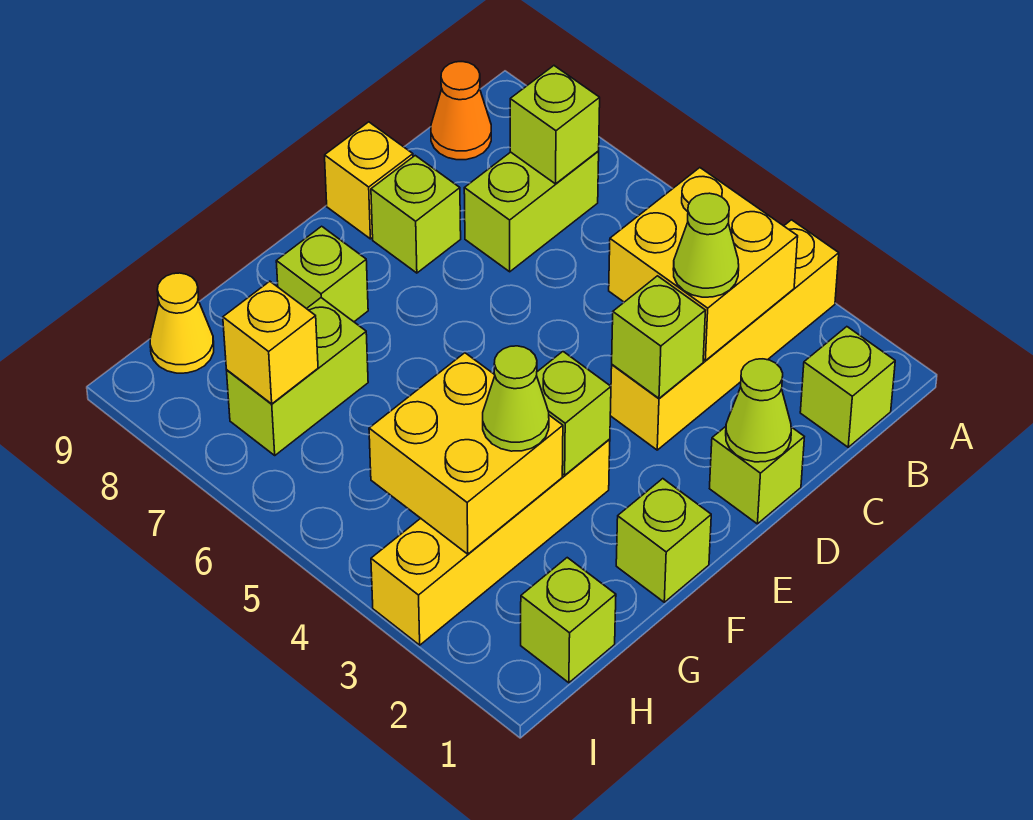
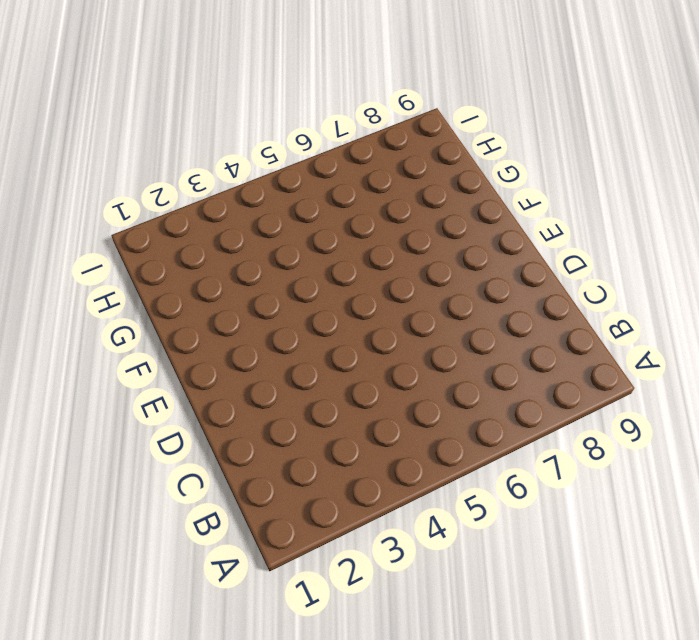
none -> yellow brick A3:D3 level 1
none -> lime brick B1 level 1
none -> lime brick B7:C7 level 1

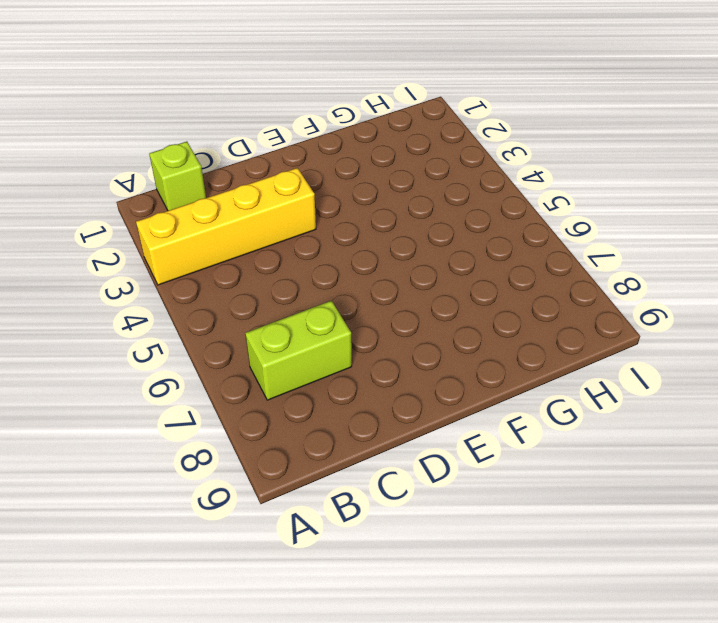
none -> orange cone B9 level 1
none -> lime brick D1 level 1
none -> lime brick D8 level 1

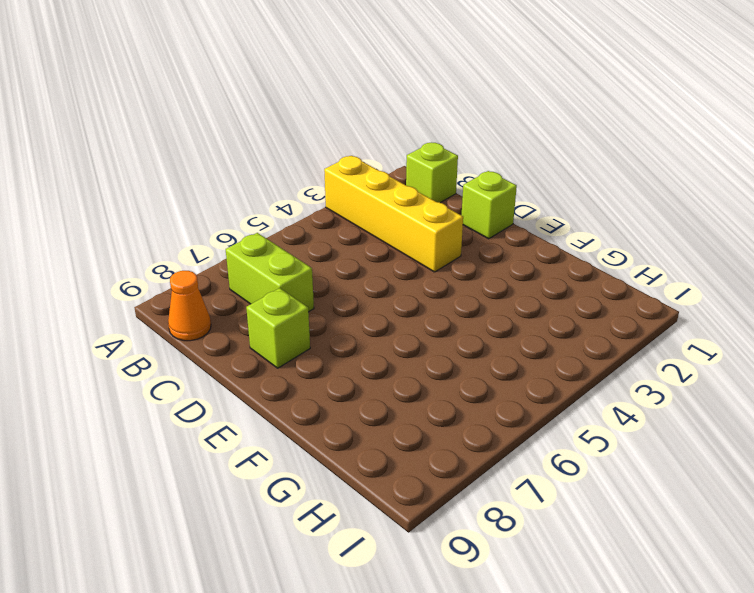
none -> yellow brick D9 level 1
none -> lime brick F1 level 1
none -> yellow brick F3:I3 level 1

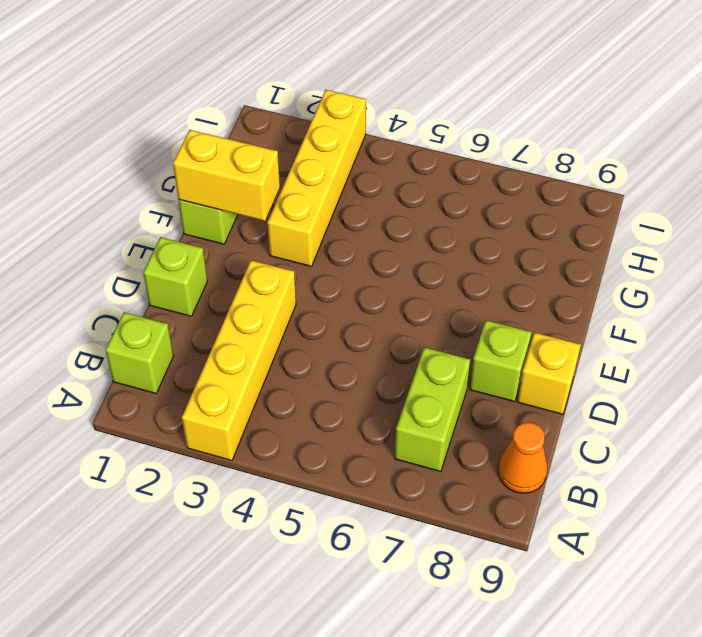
yellow brick F1:F2 level 2 -> none
none -> lime brick F8 level 1
none -> lime brick G7:H7 level 1
none -> lime brick H1 level 1

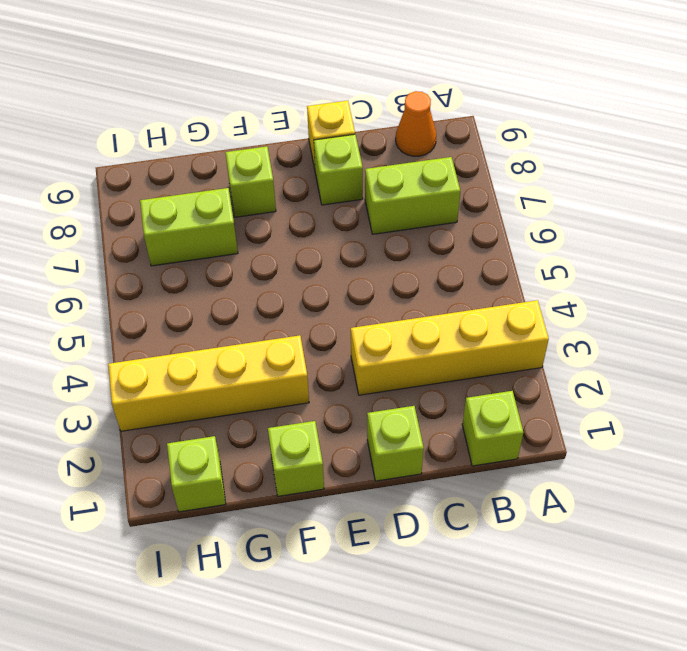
none -> yellow cone H9 level 1
none -> yellow brick B3:C4 level 2
none -> lime brick B7 level 2

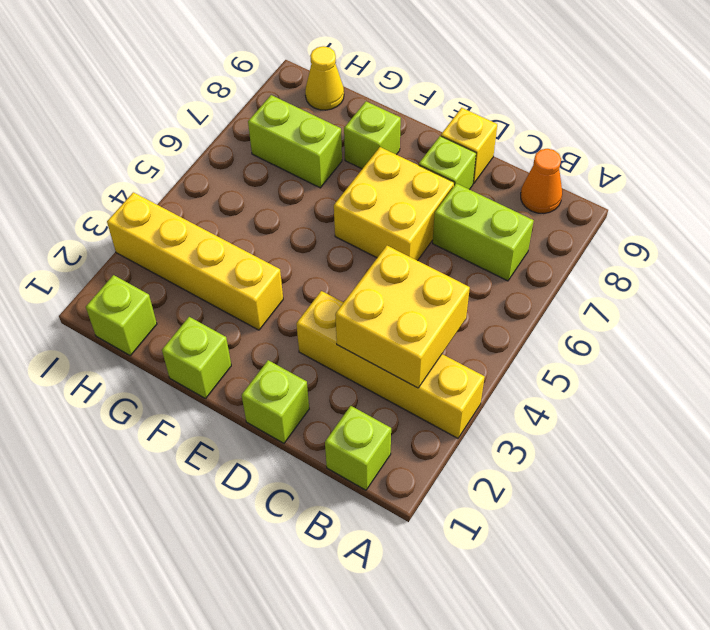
yellow brick D6:E7 level 1 -> yellow brick G3:H4 level 2
none -> lime brick B7 level 2
none -> lime cone D1 level 2
none -> lime brick D3 level 2

